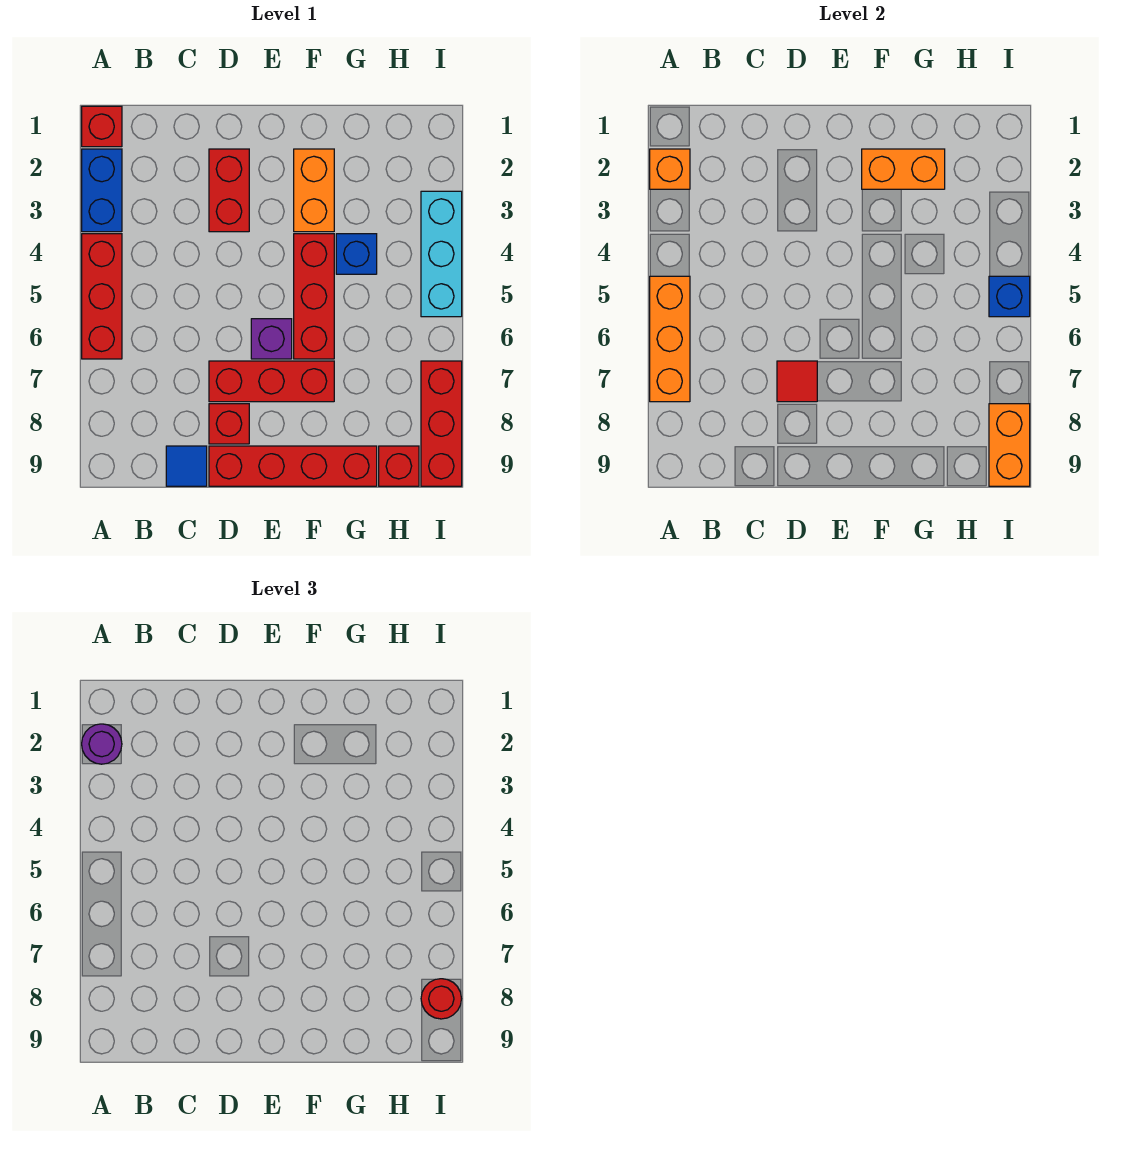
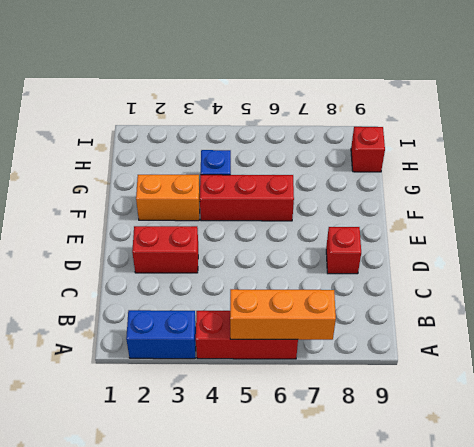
none -> red brick A1 level 1
none -> blue tile C9 level 1
none -> red brick D7:F7 level 1

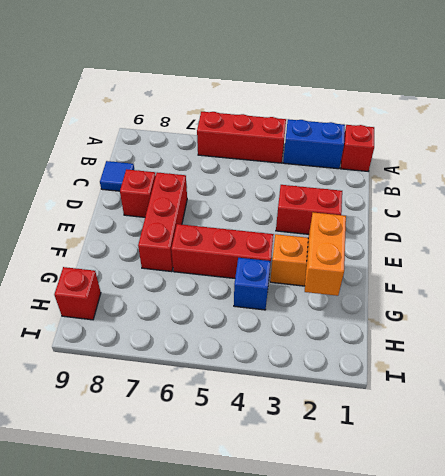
none -> red brick D9:G9 level 1
none -> purple brick E6 level 1
none -> cyan brick I3:I5 level 1

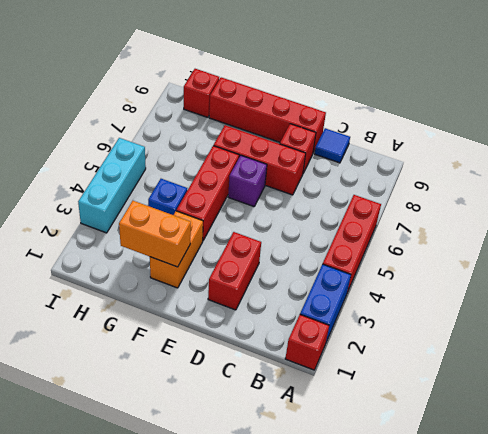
none -> red brick I7:I9 level 1
none -> orange brick A2 level 2
none -> orange brick A5:A7 level 2

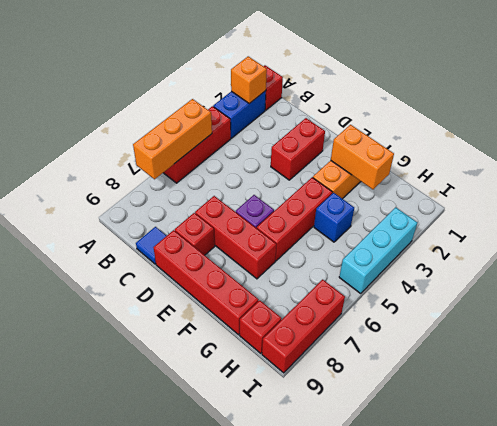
none -> red tile D7 level 2
none -> blue brick I5 level 2
none -> orange brick I8:I9 level 2

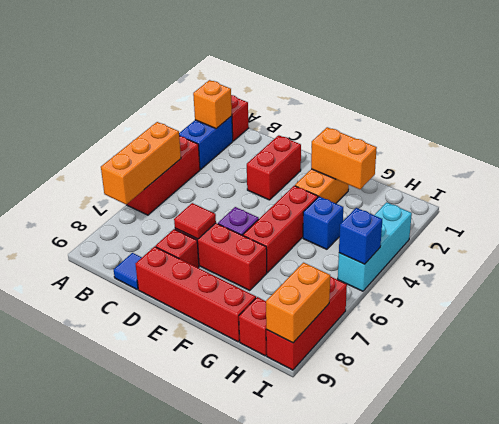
none -> purple round brick A2 level 3
none -> red round brick I8 level 3

